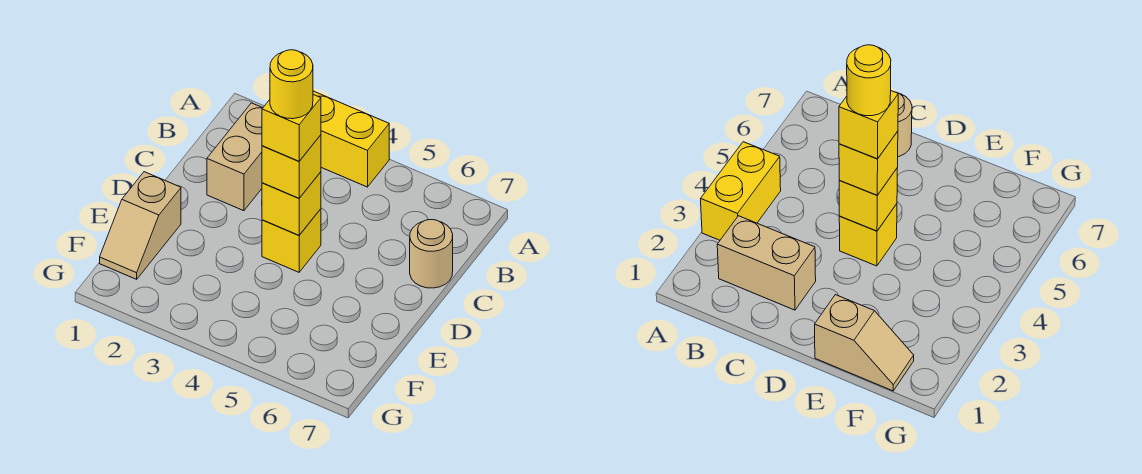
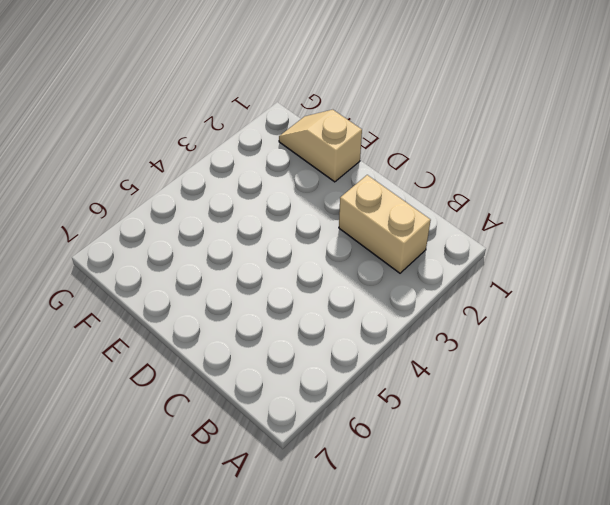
none -> yellow brick A3:A4 level 1
none -> tan round brick C7 level 1

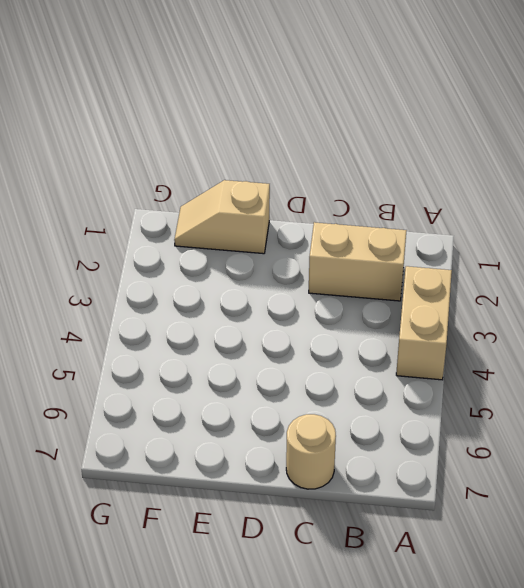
tan brick A3:A4 level 1 -> yellow brick A3:A4 level 1
none -> yellow brick D4 level 1
none -> yellow brick D4 level 2

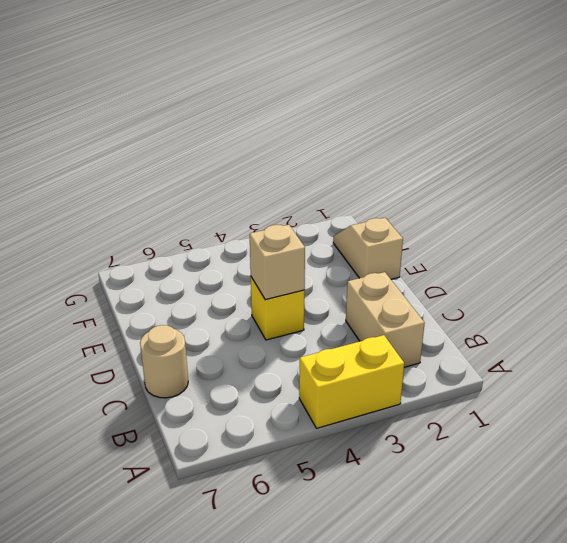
tan brick D4 level 2 -> yellow brick D4 level 2
none -> yellow brick D4 level 3
none -> yellow brick D4 level 4

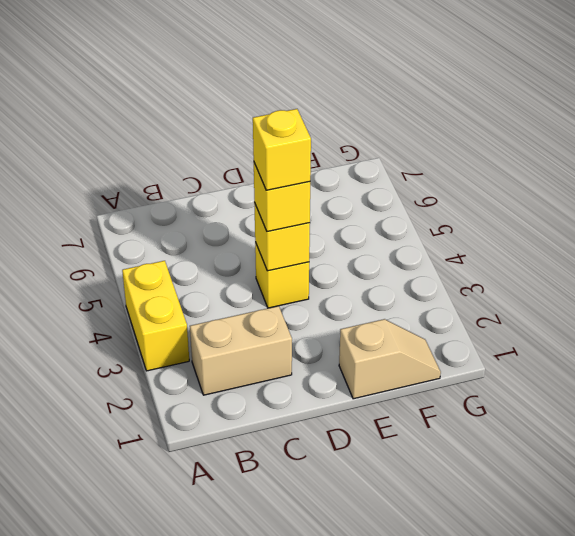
none -> tan round brick C7 level 1
none -> yellow round brick D4 level 5

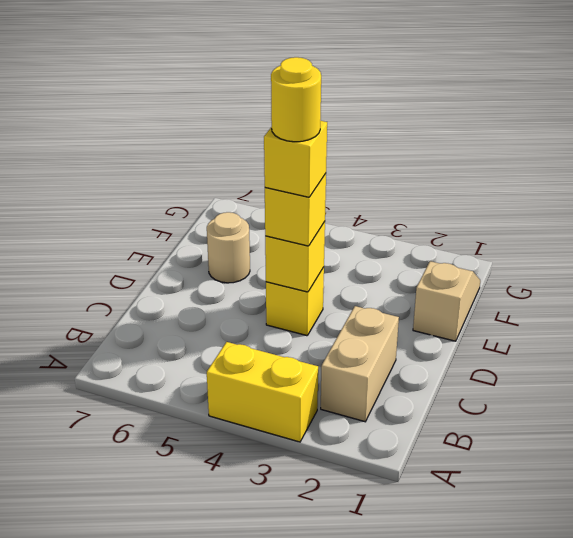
tan round brick E6 level 1 -> tan round brick C7 level 1

